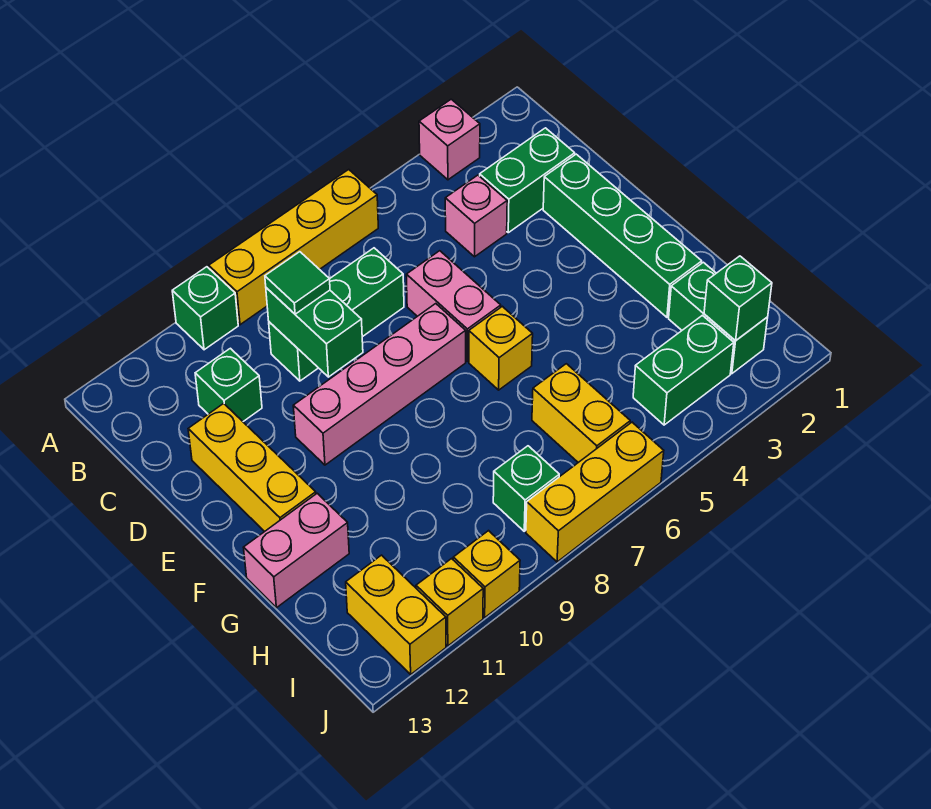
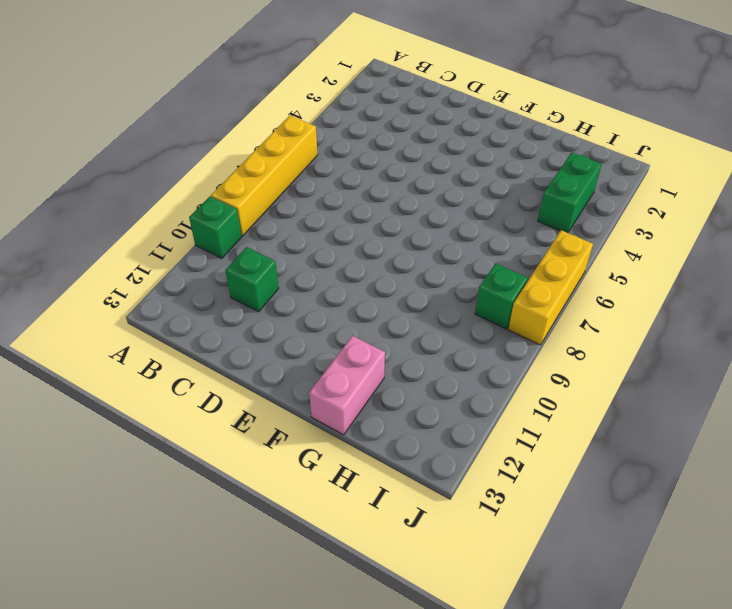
none -> pink brick A3 level 1
none -> green brick C2:C3 level 1
none -> pink brick C4 level 1

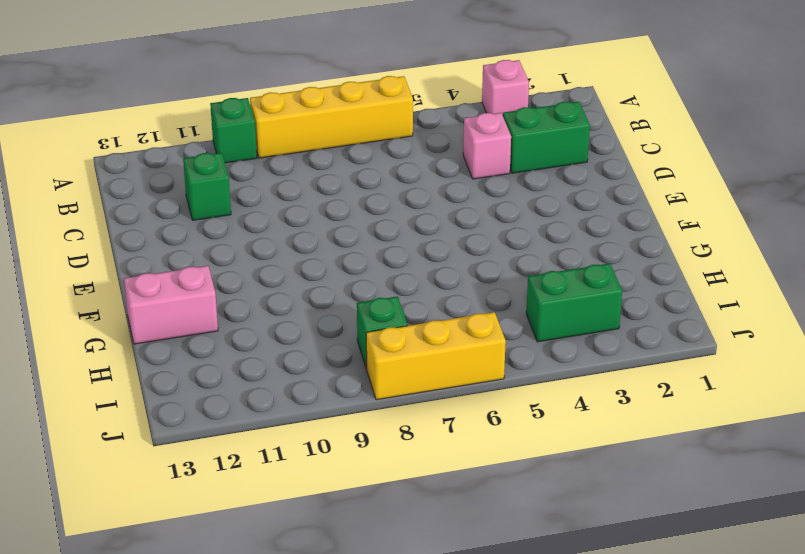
none -> green brick C7:C9 level 1
none -> green brick D2:G2 level 1
none -> pink brick D6:E6 level 1

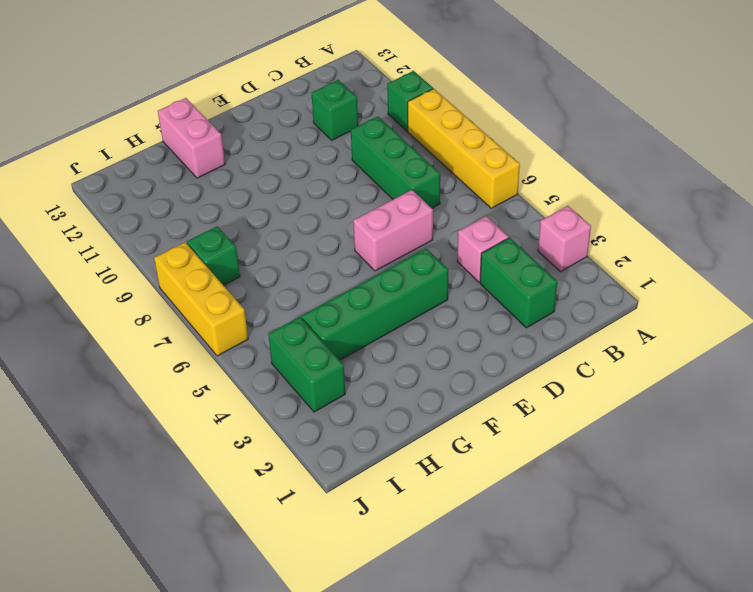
green brick E4:H4 level 1 -> green brick D2:G2 level 1
none -> yellow brick D12:F12 level 1
none -> pink brick E7:E10 level 1
none -> yellow brick F6 level 1

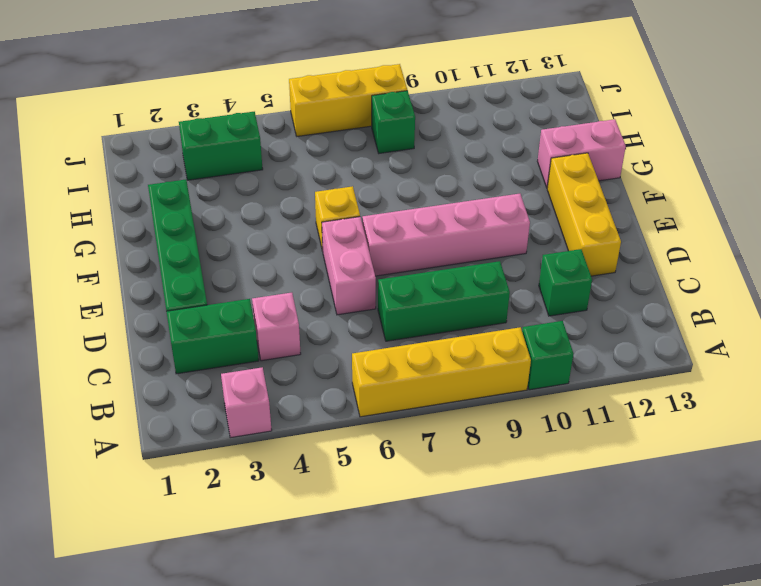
none -> green brick H2:I2 level 1
none -> yellow brick H6:I6 level 1
none -> yellow brick I12:J12 level 1

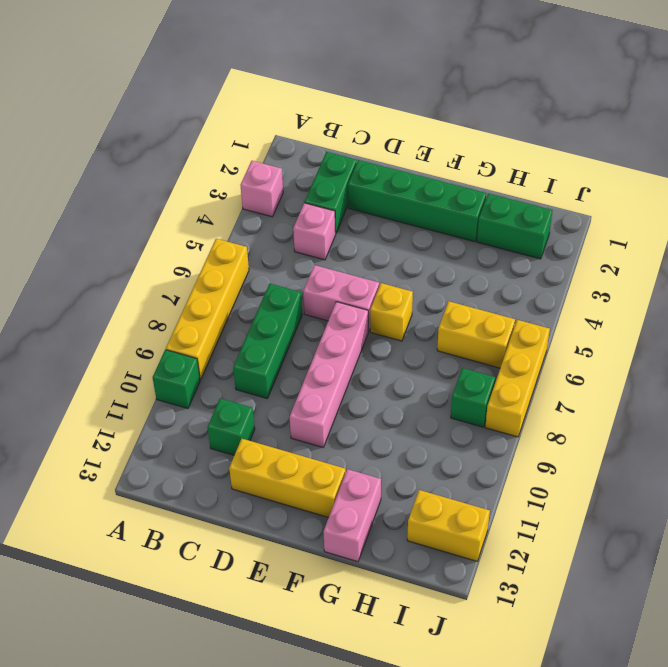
none -> green brick I3:I4 level 1
none -> yellow brick J10 level 1
none -> yellow brick J11 level 1

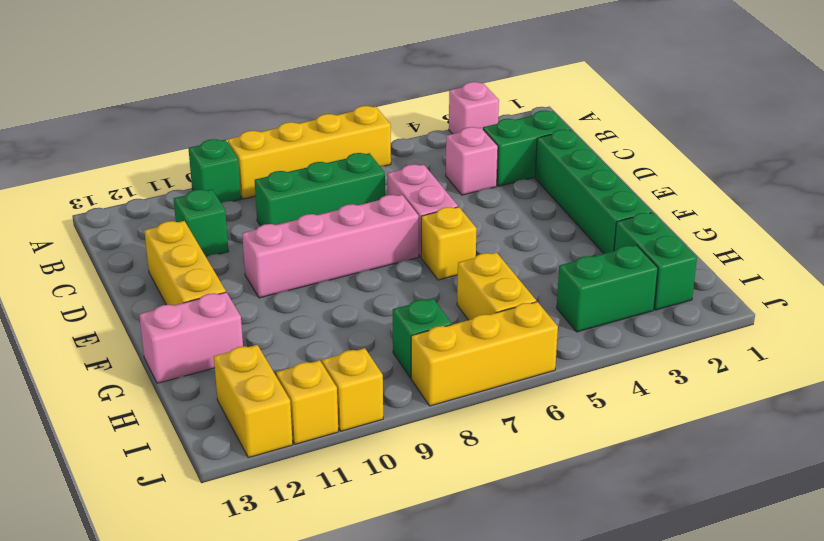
none -> green brick C9:D9 level 2
none -> green brick I2 level 2
none -> green tile C9 level 3

